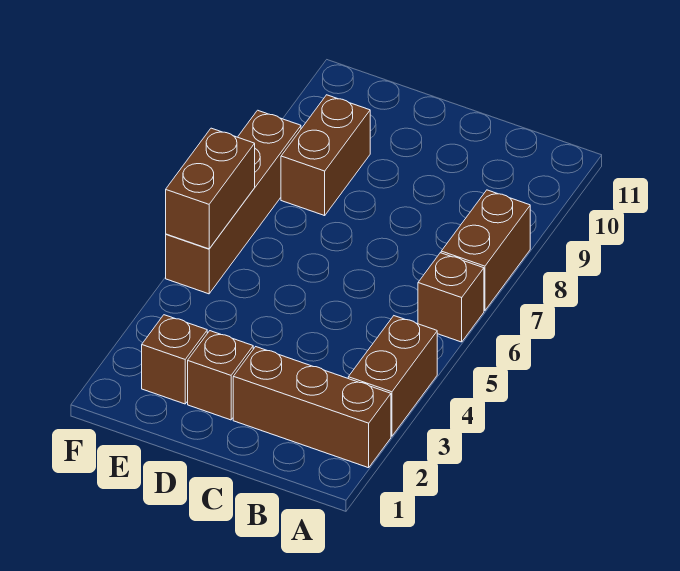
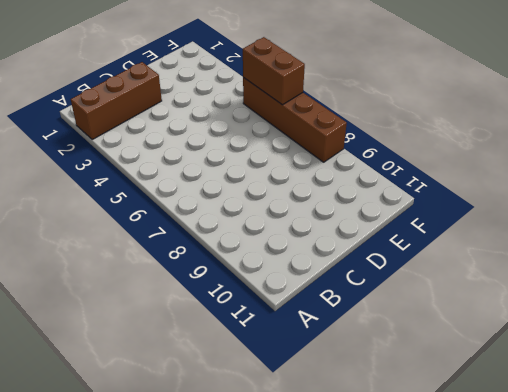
none -> brown brick A3:A4 level 1
none -> brown brick A6 level 1

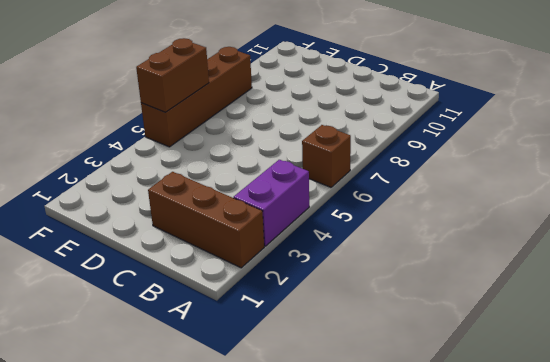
purple brick A3:A4 level 1 -> brown brick A3:A4 level 1
none -> brown brick A7:A8 level 1
none -> brown brick D2 level 1

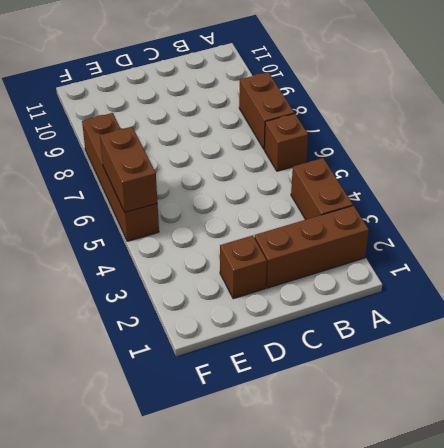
none -> brown brick E2 level 1
none -> brown brick E8:E9 level 1

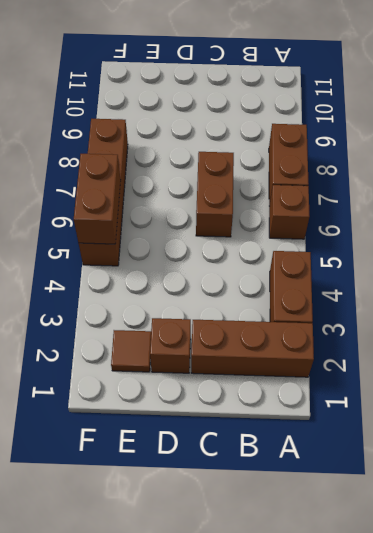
brown brick C6:C7 level 1 -> brown brick E8:E9 level 1
brown tile E2 level 1 -> brown brick E2 level 1

